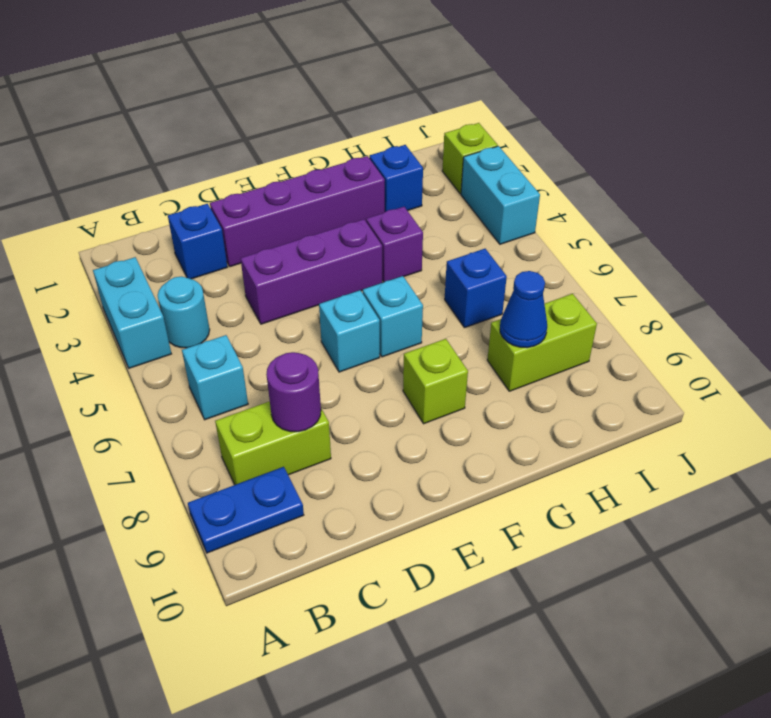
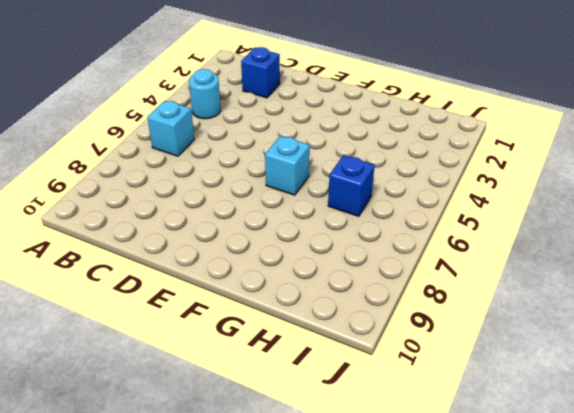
none -> cyan brick A3:A4 level 1
none -> blue plate A9:B9 level 1
none -> lime brick B8:C8 level 1

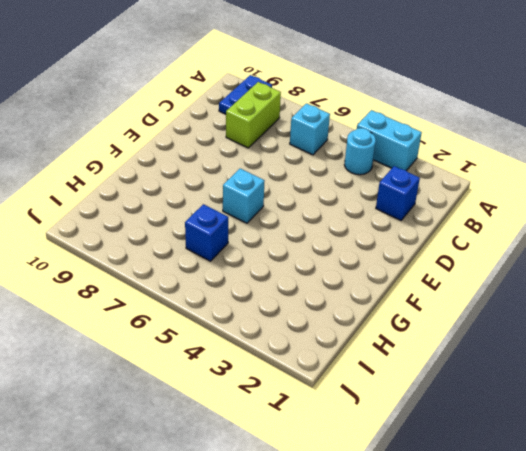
none -> purple brick D2:G2 level 1
none -> purple brick D4:F4 level 1
none -> cyan brick E6 level 1

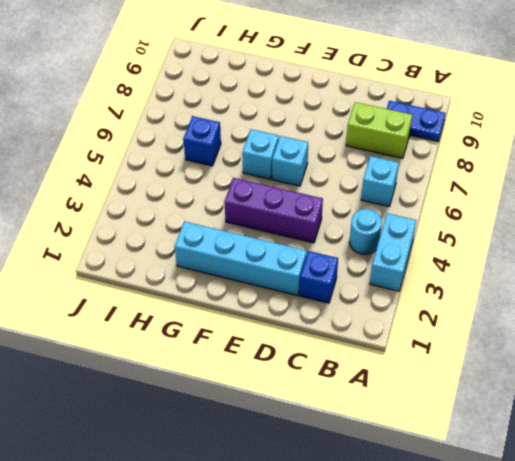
cyan brick D2:G2 level 1 -> purple brick D2:G2 level 1
none -> lime brick F8 level 1
none -> purple brick G4 level 1
none -> blue brick H2 level 1

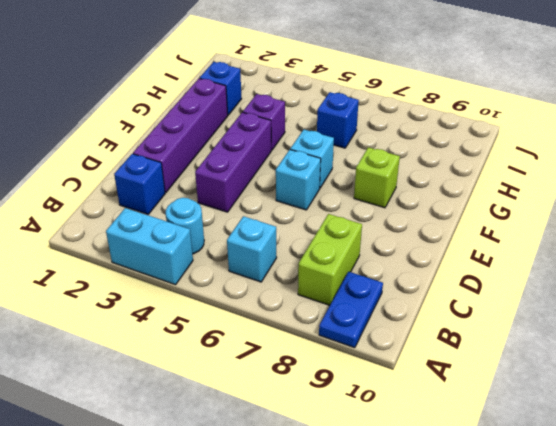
none -> lime brick H8:I8 level 1
none -> lime brick J2 level 1
none -> cyan brick J3:J4 level 1

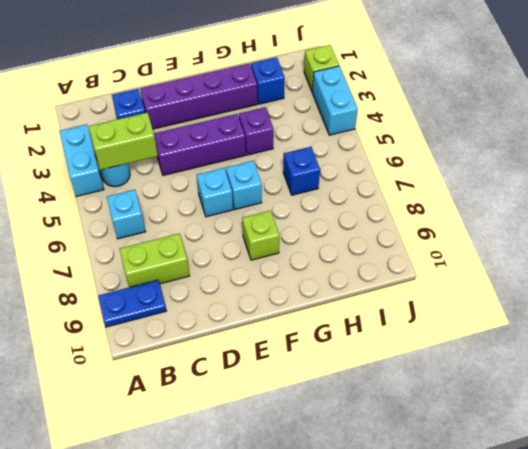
lime brick B4:C4 level 2 -> lime brick H8:I8 level 1
none -> purple round brick C8 level 2
none -> blue cone H8 level 2

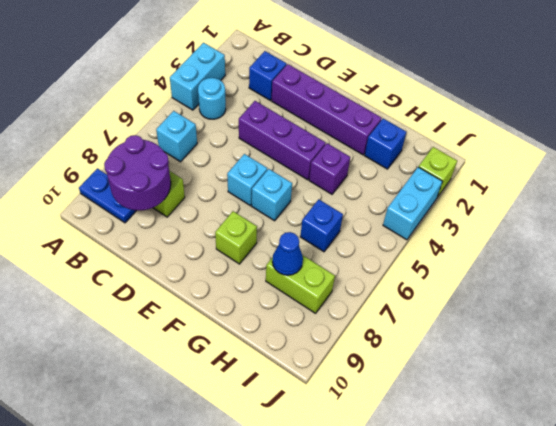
purple round brick B8:C9 level 2 -> purple round brick C8 level 2

